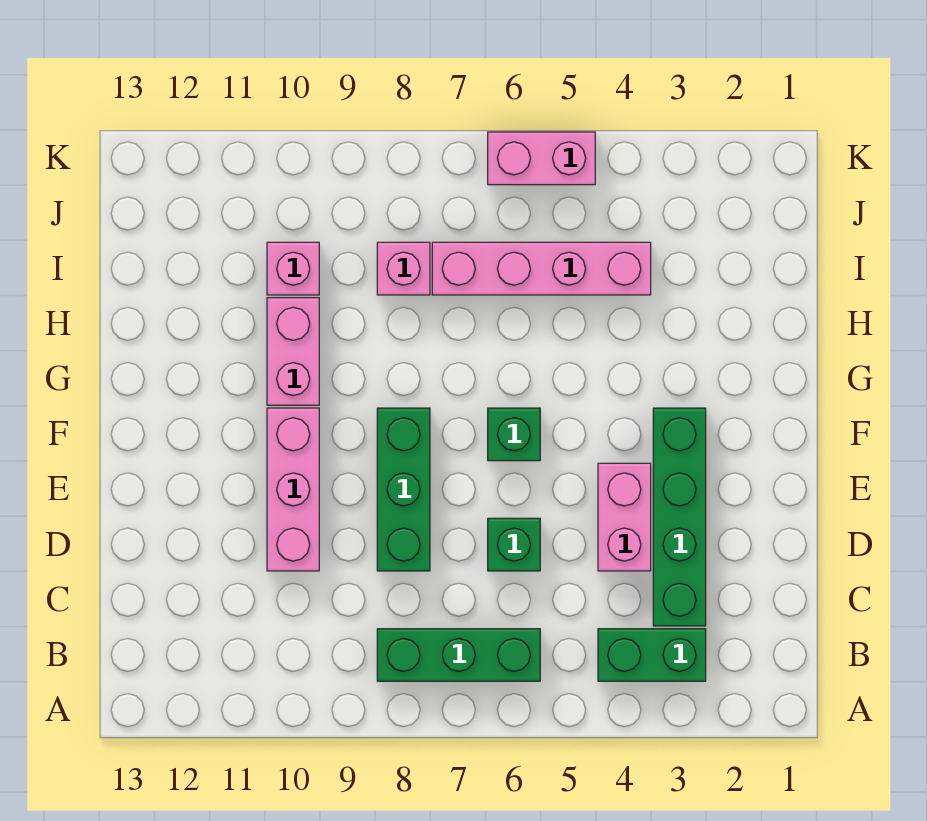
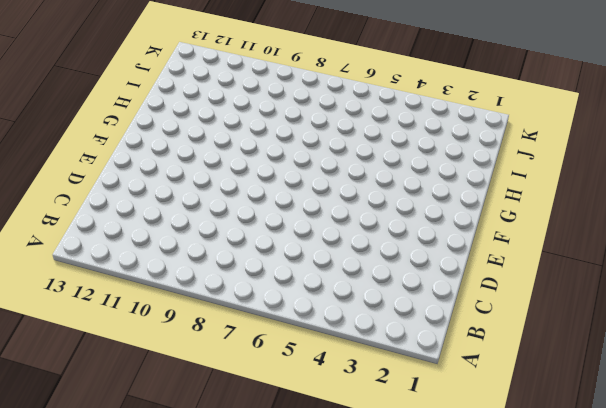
none -> green brick B3:B4 level 1
none -> green brick B6:B8 level 1
none -> green brick C3:F3 level 1

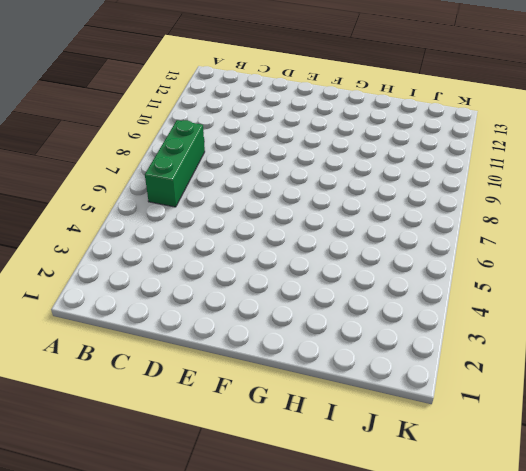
none -> green brick B3:B4 level 1
none -> green brick C3:F3 level 1
none -> pink brick D4:E4 level 1

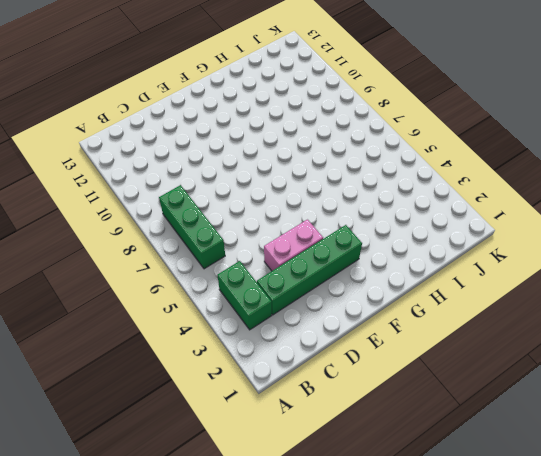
none -> green brick D6 level 1
none -> green brick D8:F8 level 1
none -> pink brick D10:F10 level 1

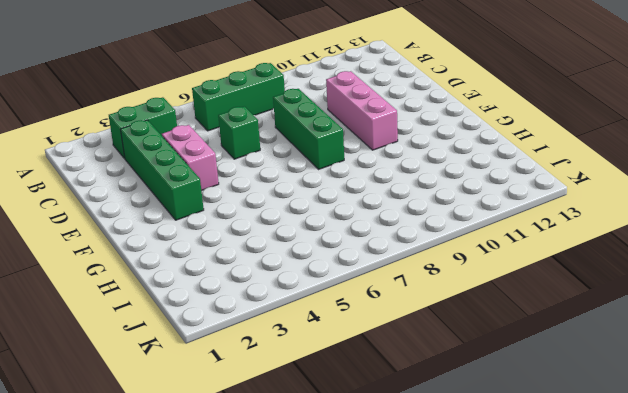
none -> green brick F6 level 1
none -> pink brick G10:H10 level 1
none -> pink brick I4:I7 level 1

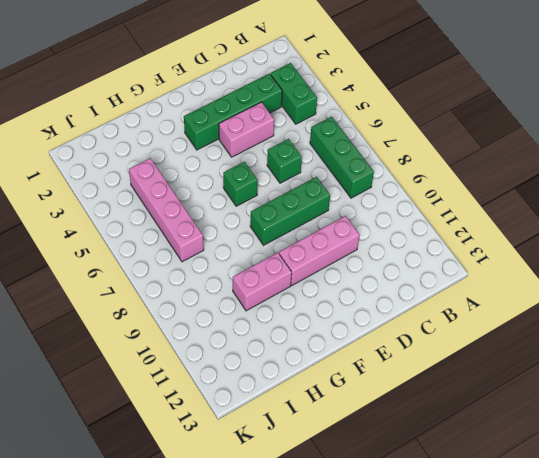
none -> pink brick I8 level 1
none -> pink brick I10 level 1
none -> pink brick K5:K6 level 1

